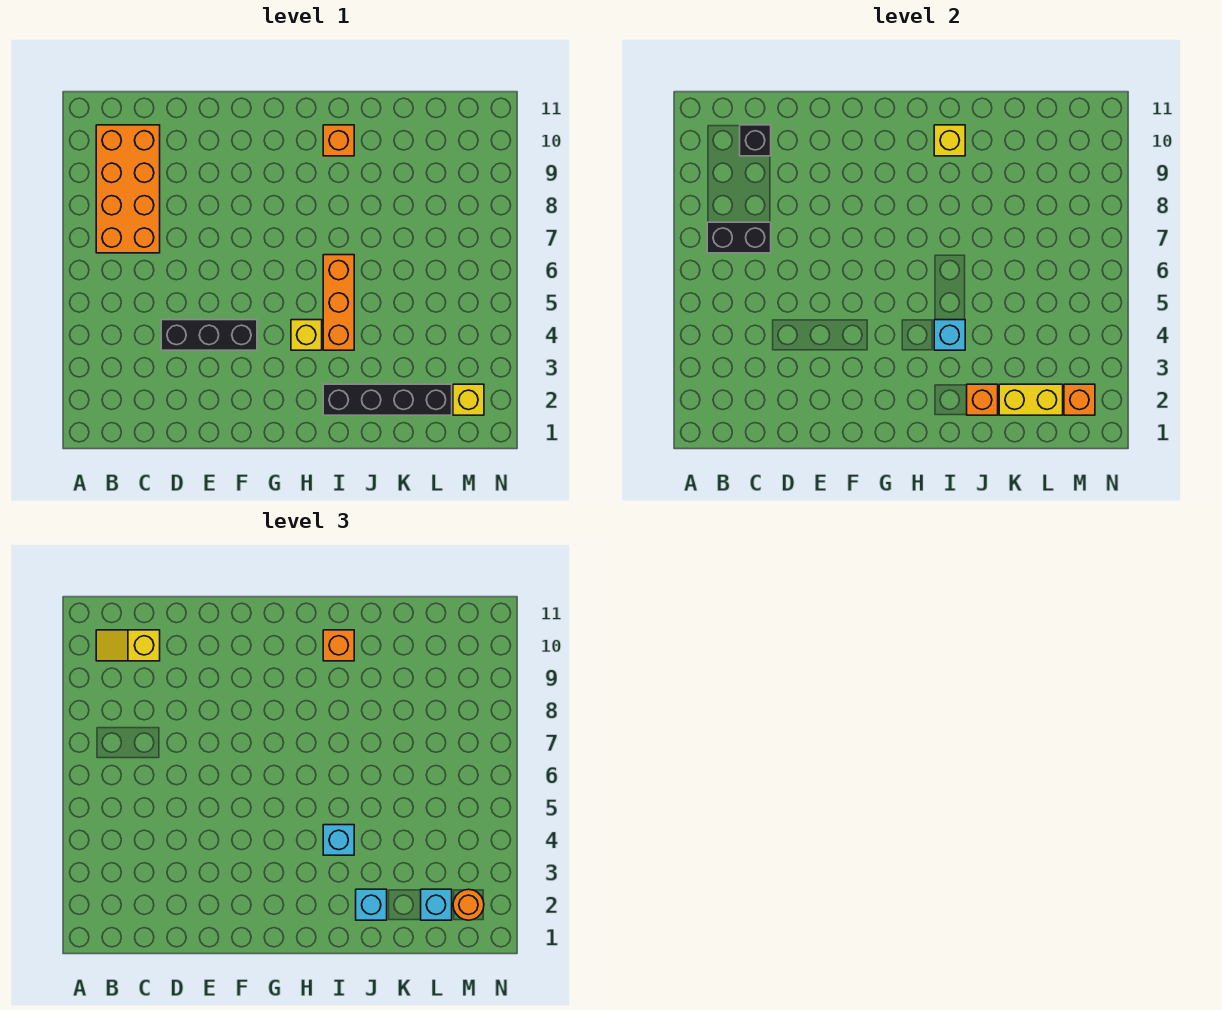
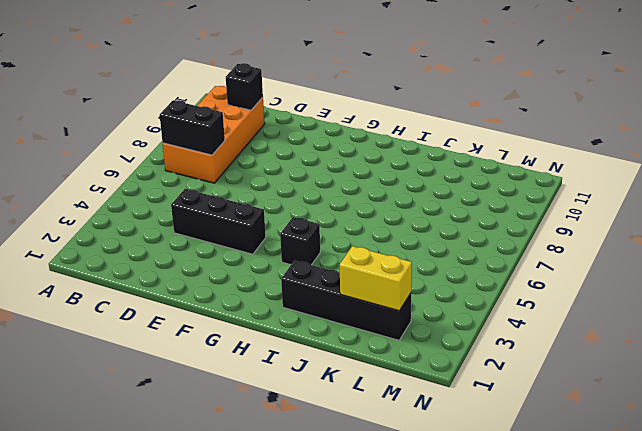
black brick H4 level 1 -> yellow brick H4 level 1
none -> orange brick I4:I6 level 1
none -> orange brick I10 level 1
none -> yellow brick M2 level 1

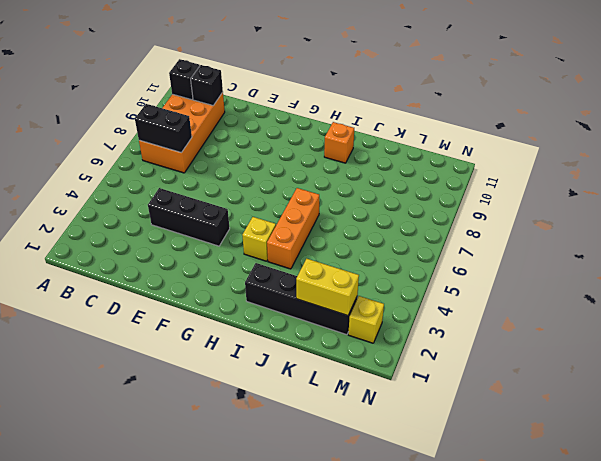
black brick B10 level 2 -> none
none -> cyan brick I4 level 2
none -> yellow brick I10 level 2
none -> orange brick J2 level 2

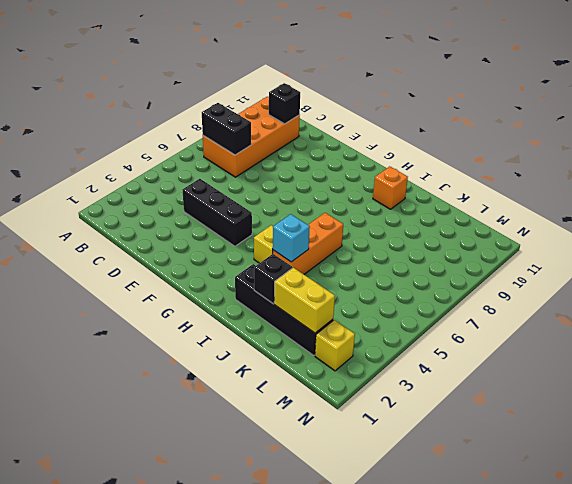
black brick J2 level 2 -> orange brick J2 level 2
none -> yellow brick I10 level 2
none -> orange brick M2 level 2
none -> yellow slope B10:C10 level 3 top C

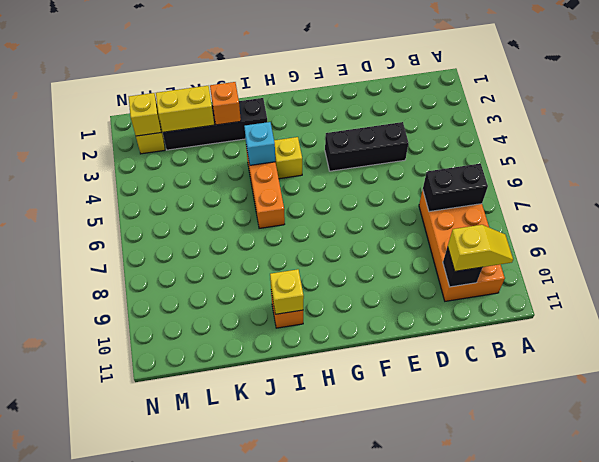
yellow brick M2 level 2 -> orange brick M2 level 2
none -> cyan brick I4 level 3
none -> orange brick I10 level 3
none -> cyan brick J2 level 3

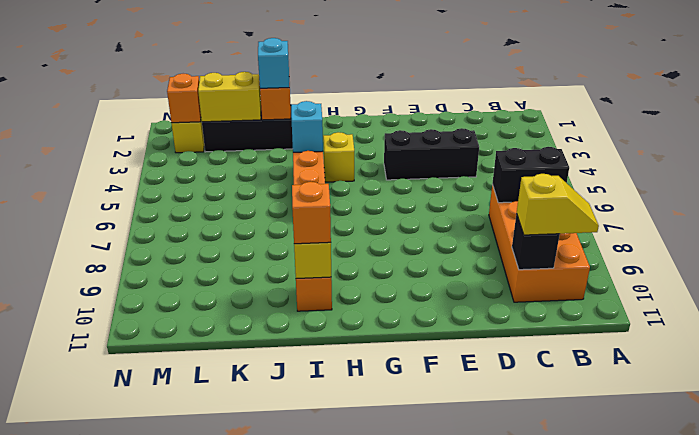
none -> cyan brick I4 level 3
none -> cyan brick L2 level 3
none -> orange round brick M2 level 3

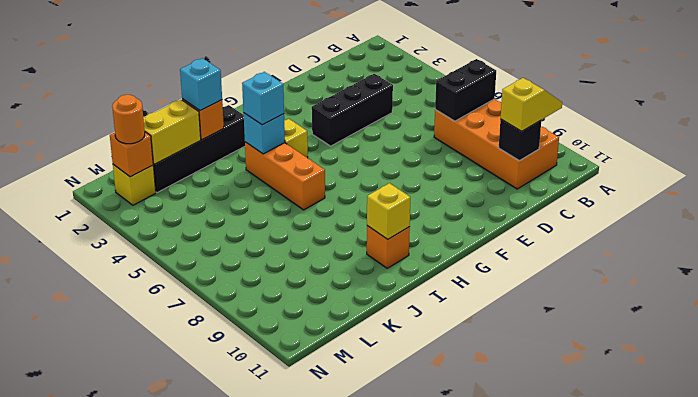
none -> orange brick I10 level 3
none -> cyan brick L2 level 3

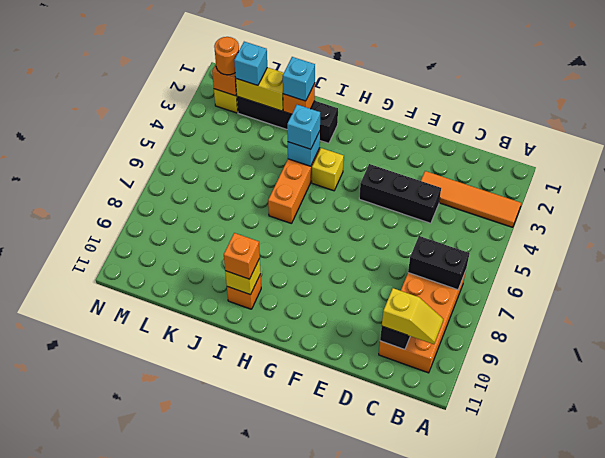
orange tile A3:D3 level 1 -> none

